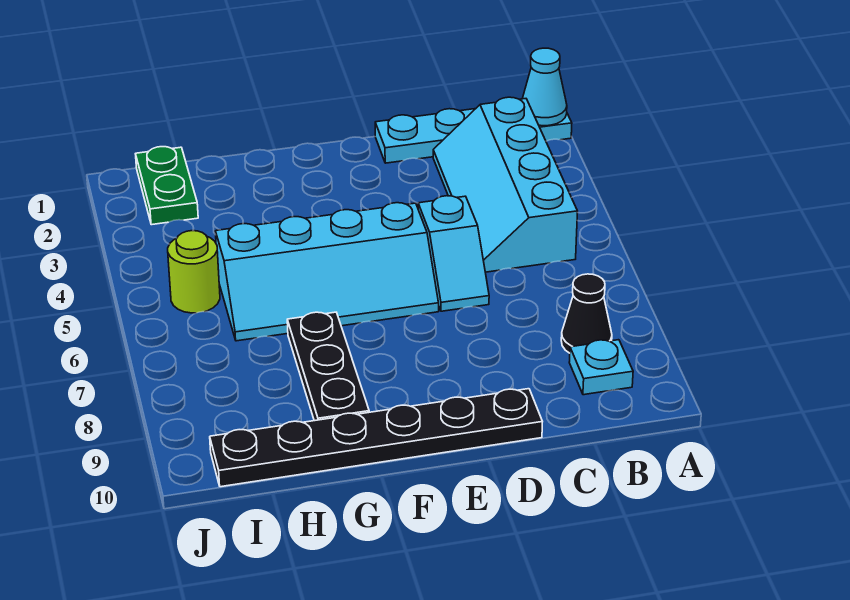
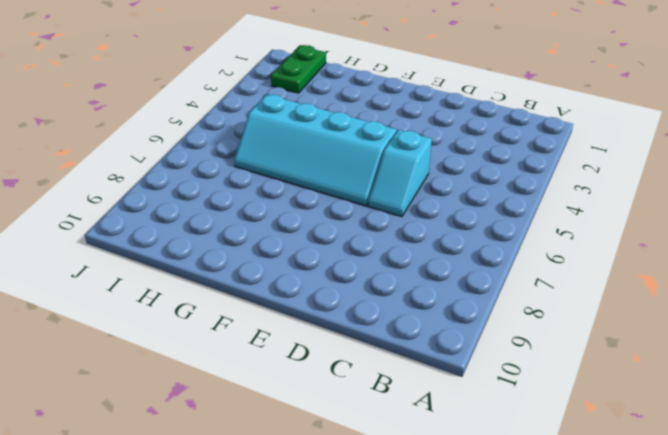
none -> cyan plate A1:D1 level 1
none -> cyan slope B2:C5 level 1 top B

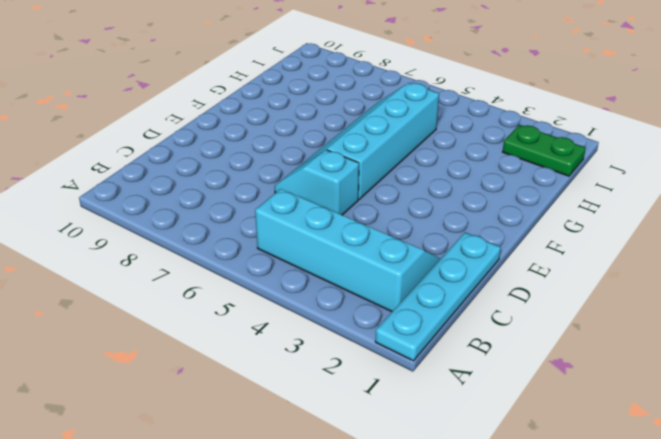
none -> black cone B8 level 1
none -> cyan plate B9 level 1

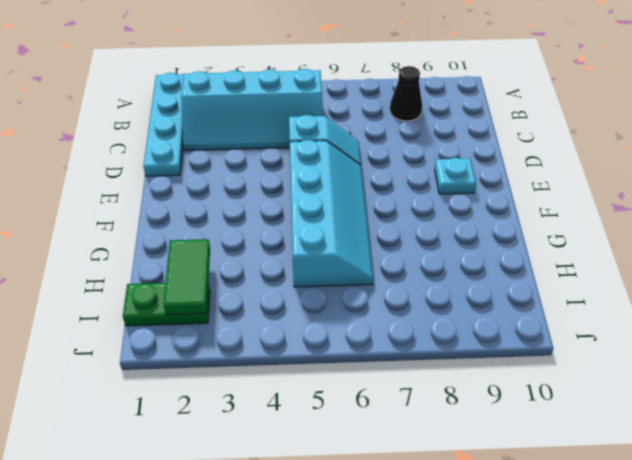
cyan plate E9 level 1 -> cyan plate B9 level 1
green tile H2:I2 level 2 -> none
none -> black plate D10:I10 level 1
none -> black plate G7:G9 level 1

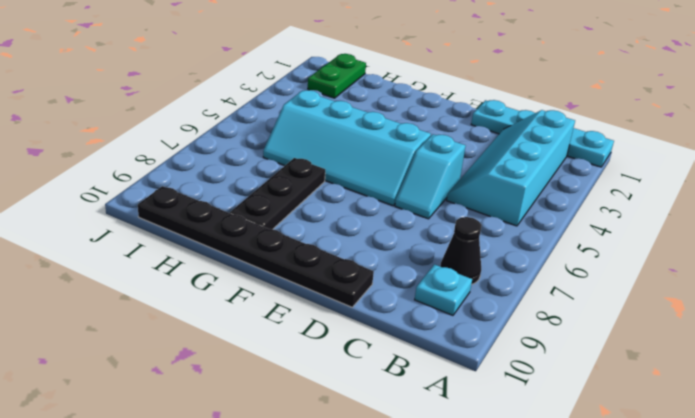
none -> lime round brick I5 level 1
none -> cyan cone A1 level 2

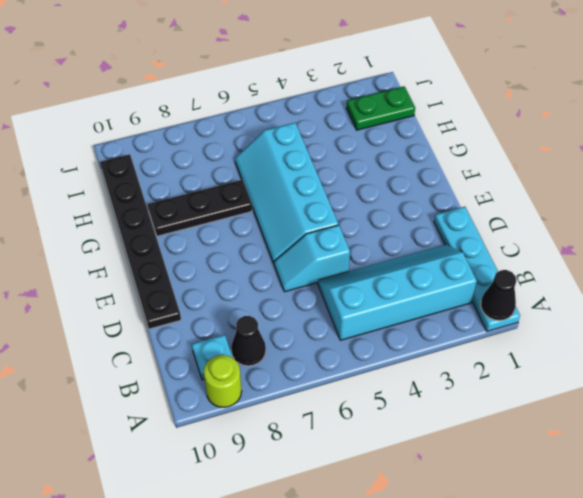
black cone A1 level 2 -> cyan cone A1 level 2
lime round brick A9 level 1 -> lime round brick I5 level 1

